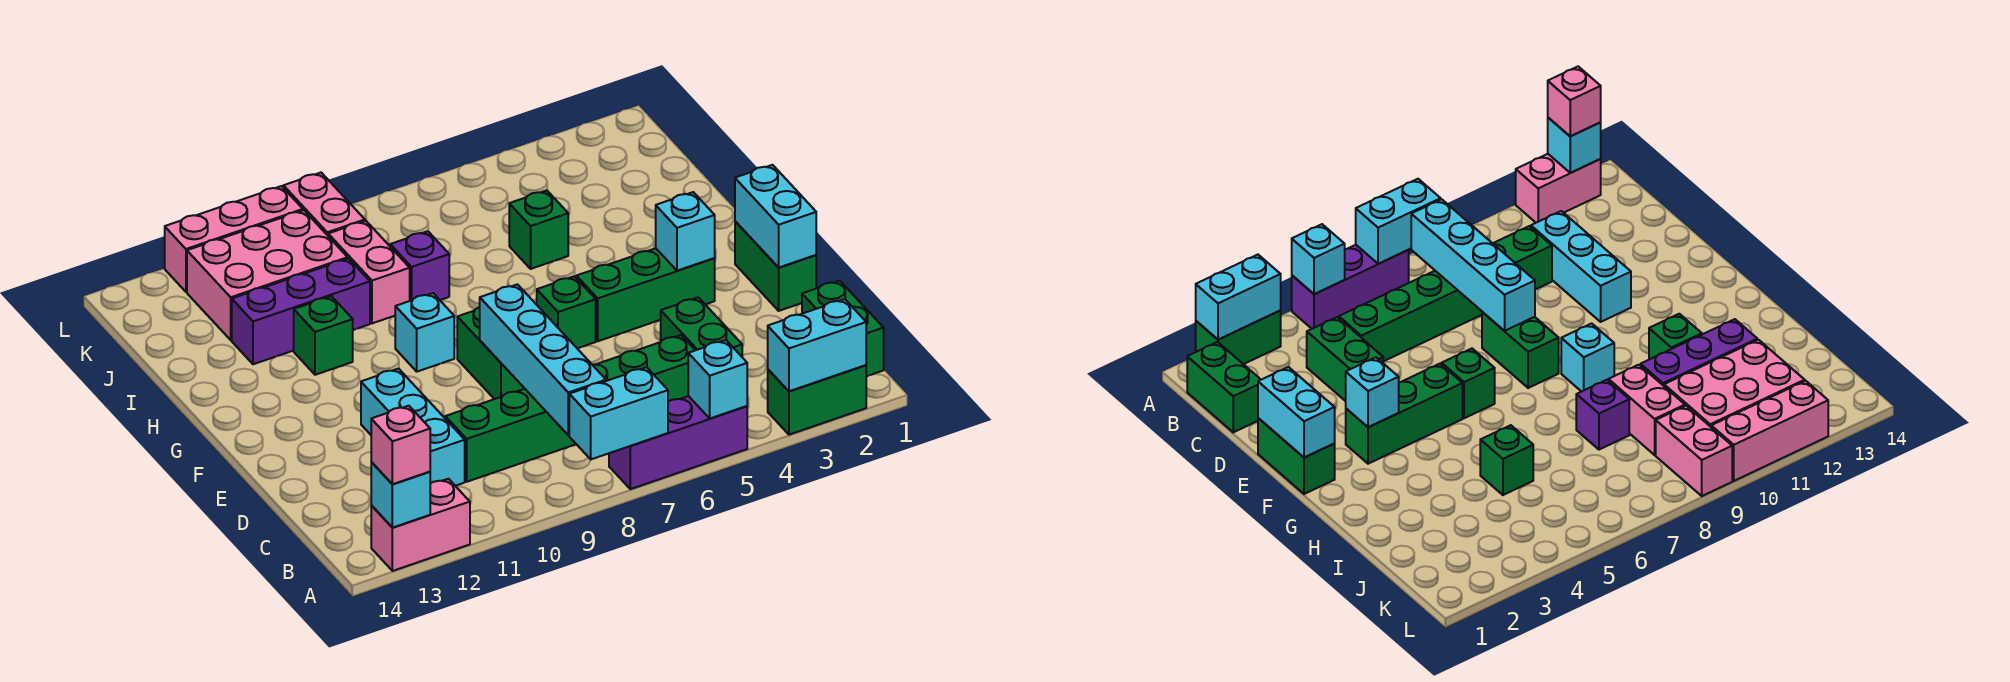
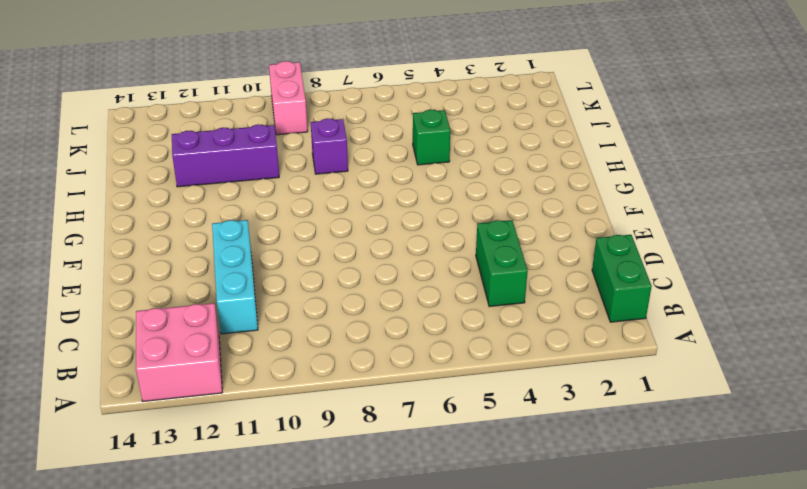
pink brick A12:B13 level 1 -> pink brick A12:A13 level 1
none -> green brick A2:A3 level 1
none -> purple brick A5:A7 level 1
none -> green brick C5:C10 level 1

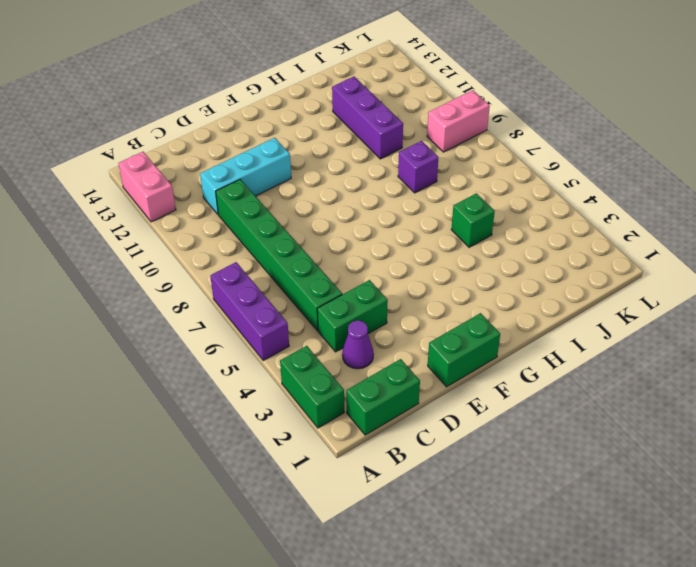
purple cone C3 level 1 -> none
none -> green brick E8:F8 level 1
none -> green brick F3:F5 level 1
none -> green brick F6 level 1

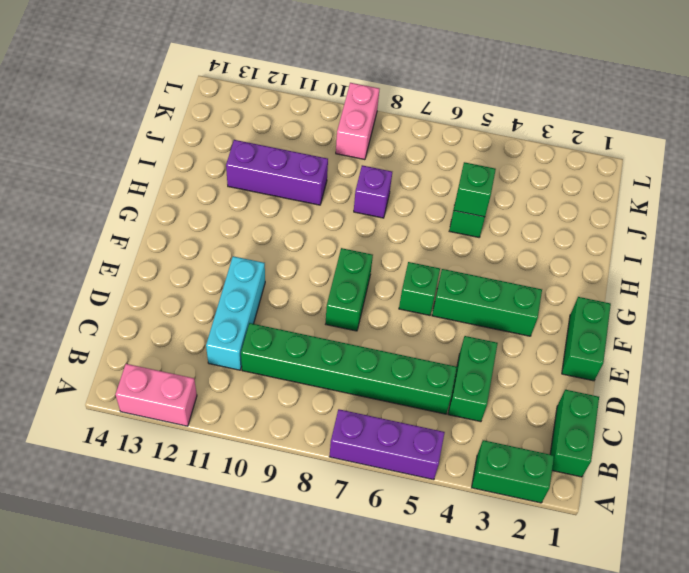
green brick I5 level 2 -> green brick H11 level 1
none -> cyan brick G9 level 1
none -> pink brick I9:J9 level 1
none -> pink brick J10:K12 level 1

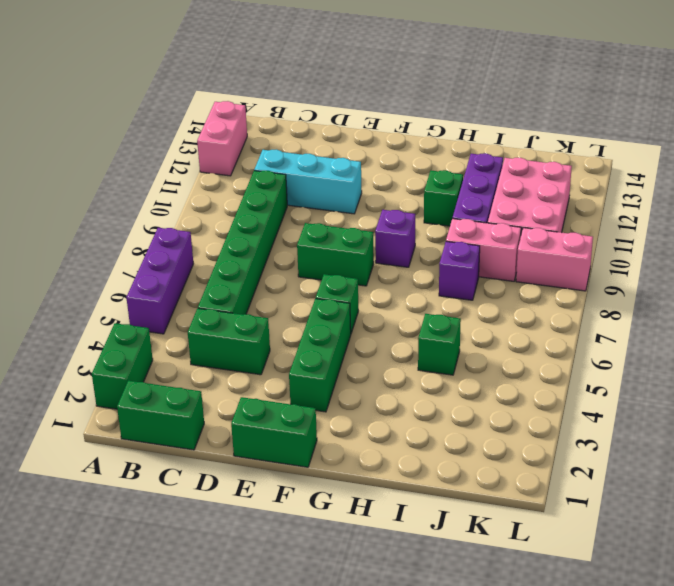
purple brick G9 level 1 -> cyan brick G9 level 1
none -> pink brick L10:L12 level 1
none -> cyan brick A2:A3 level 2
none -> cyan brick A5 level 2

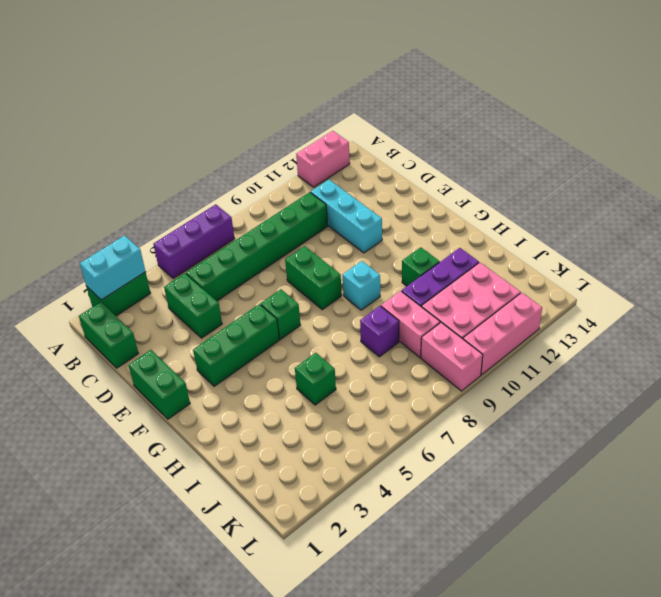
none -> cyan brick A5 level 2
none -> cyan brick A7:A8 level 2
none -> cyan brick A13 level 2

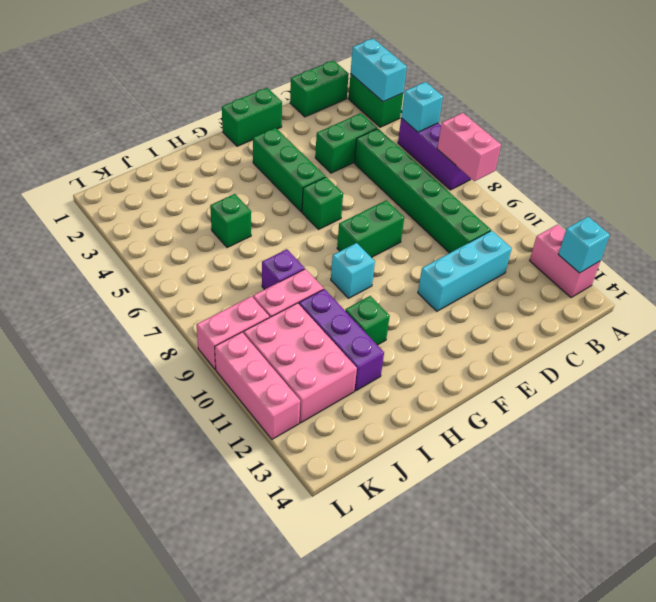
pink brick A7:A8 level 2 -> cyan brick A7:A8 level 2
none -> cyan brick B8:E8 level 2
none -> cyan brick E1:F1 level 2
none -> cyan brick F3 level 2

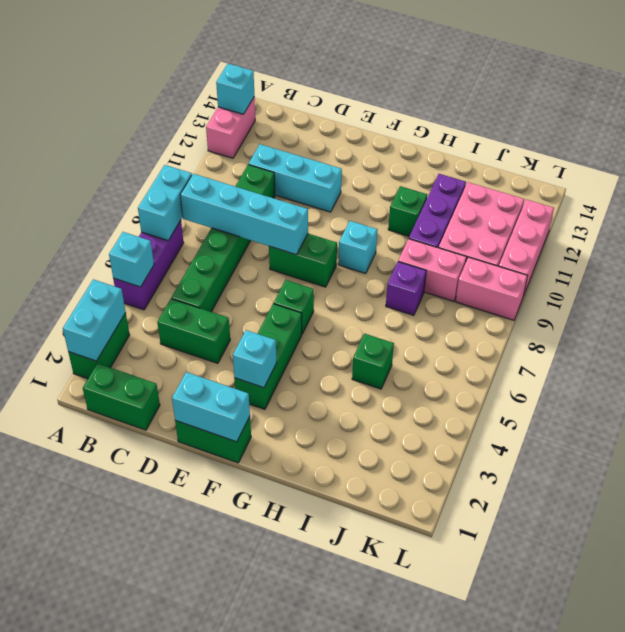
none -> pink brick A13 level 3

